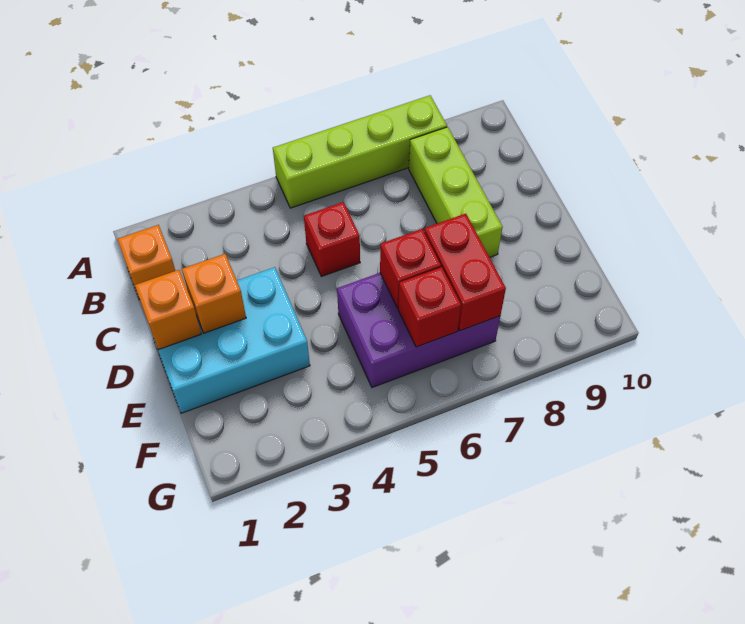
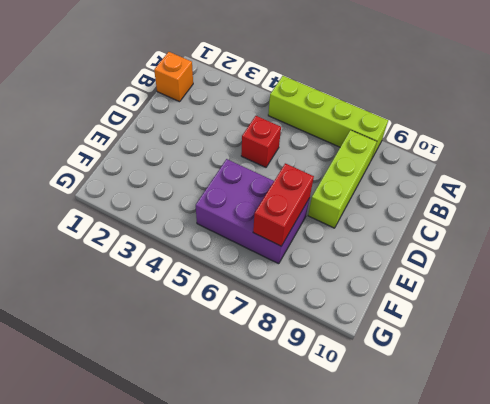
none -> cyan brick D1:E3 level 1
none -> orange brick D1 level 2

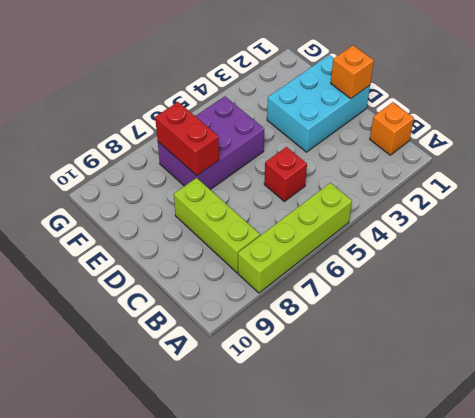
none -> orange brick D2 level 2
none -> red brick E6 level 2

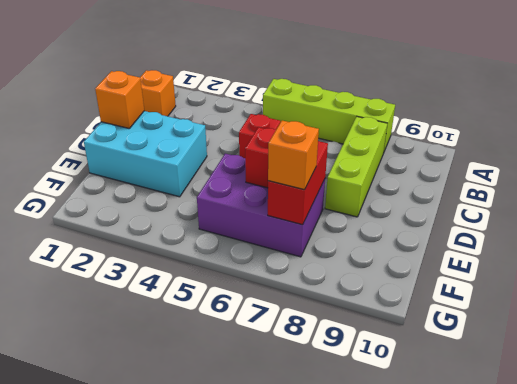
orange brick F7 level 3 -> orange brick D2 level 2
none -> red brick F6 level 2

